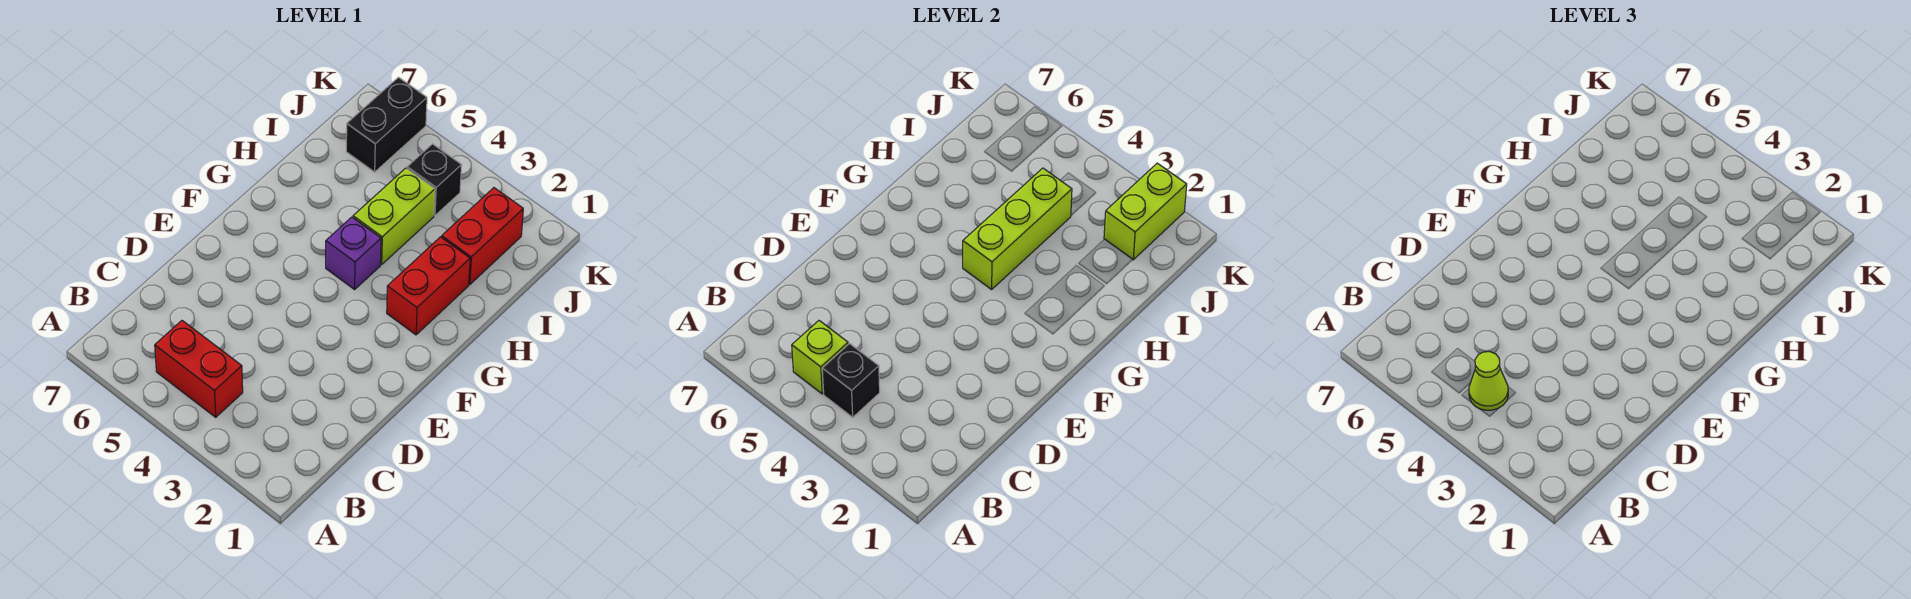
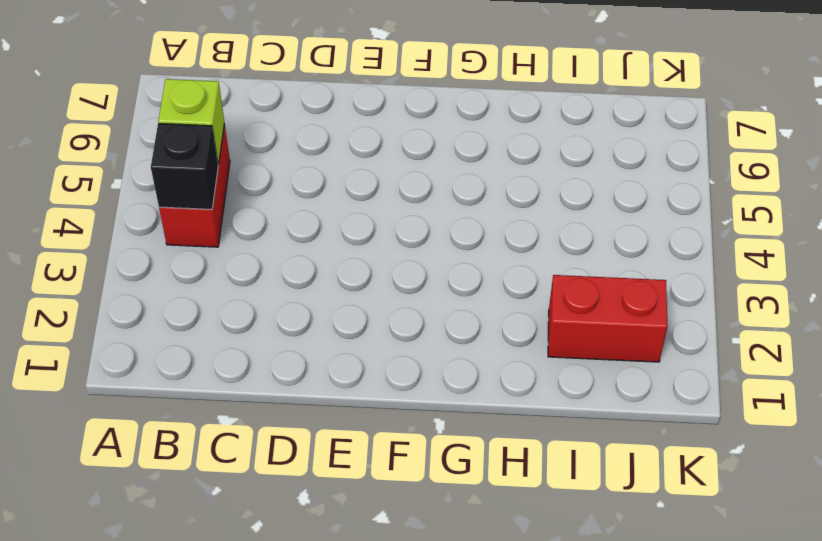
none -> red brick G2:H2 level 1
none -> purple brick G4 level 1
none -> lime brick H4:I4 level 1

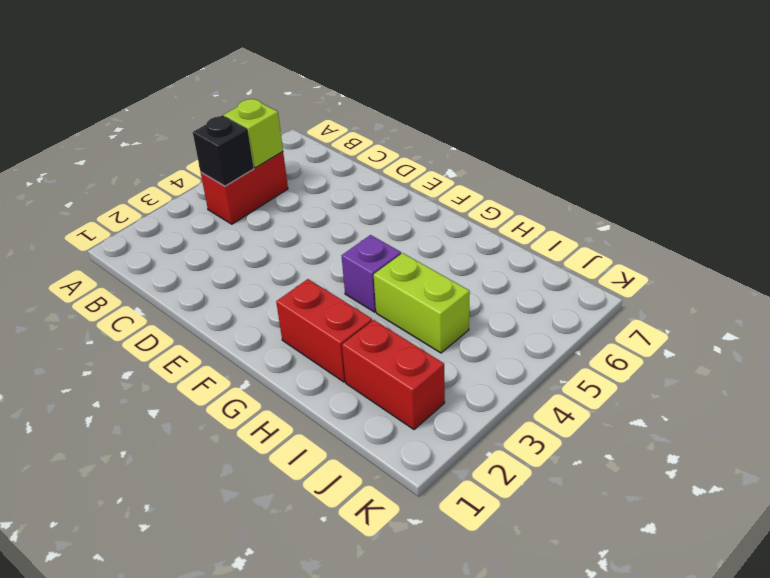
none -> black brick J4 level 1
none -> black brick J6:K6 level 1
none -> lime brick G4:I4 level 2

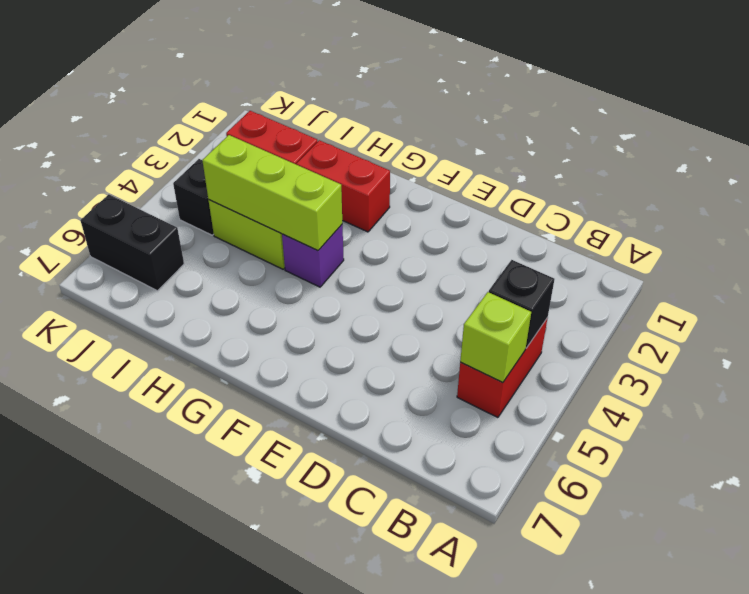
none -> lime brick J2:K2 level 2
none -> lime cone B4 level 3

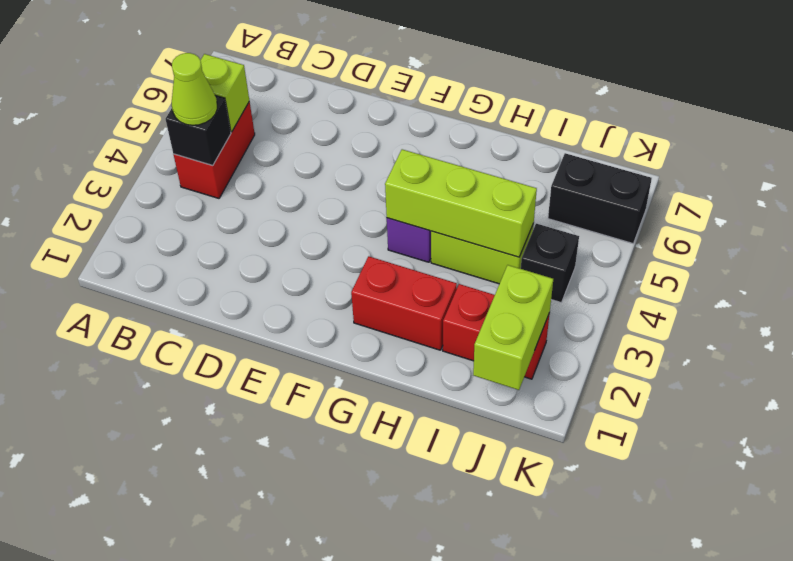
lime brick J1:J2 level 2 -> lime brick J2:K2 level 2

